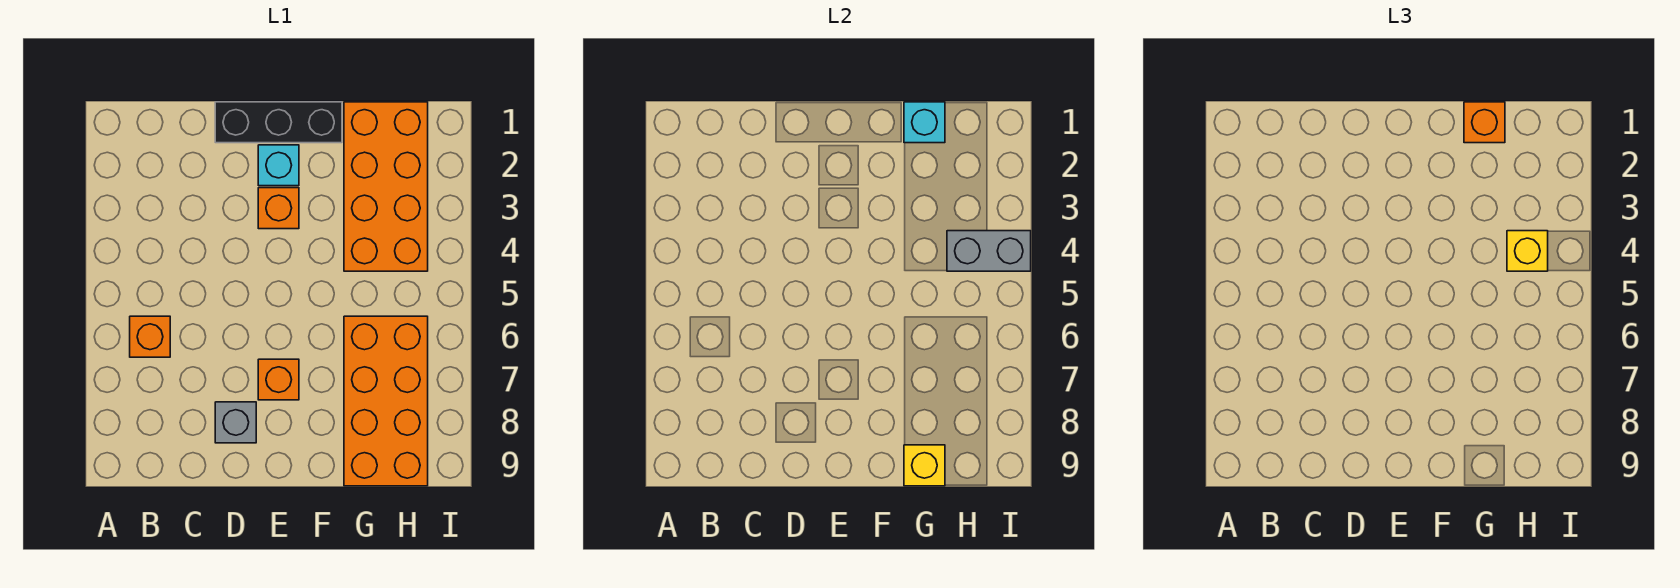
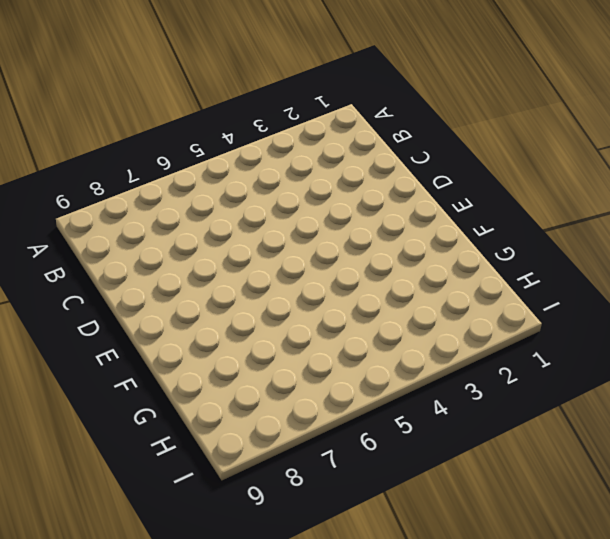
none -> orange brick B6 level 1
none -> black brick D1:F1 level 1
none -> grey brick D8 level 1

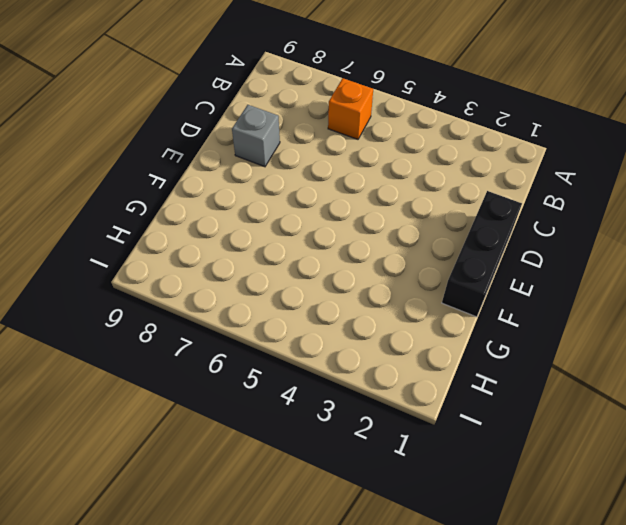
none -> cyan brick E2 level 1
none -> orange brick E3 level 1
none -> orange brick E7 level 1

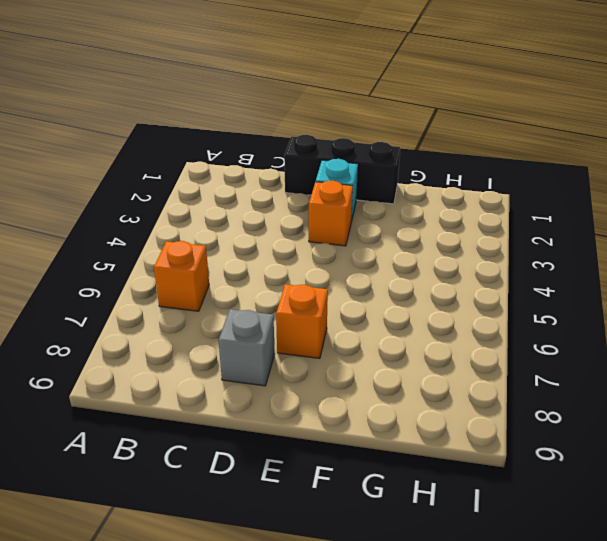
none -> orange brick G1:H4 level 1
none -> orange brick G6:H9 level 1
none -> cyan brick G1 level 2

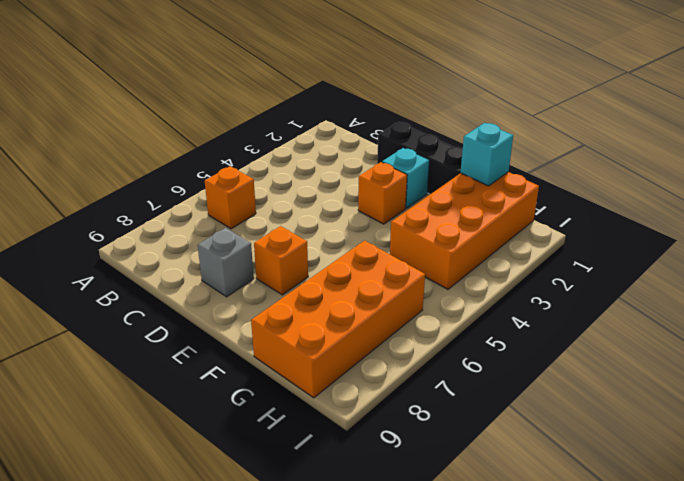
none -> yellow brick G9 level 2
none -> grey brick H4:I4 level 2
none -> orange brick G1 level 3

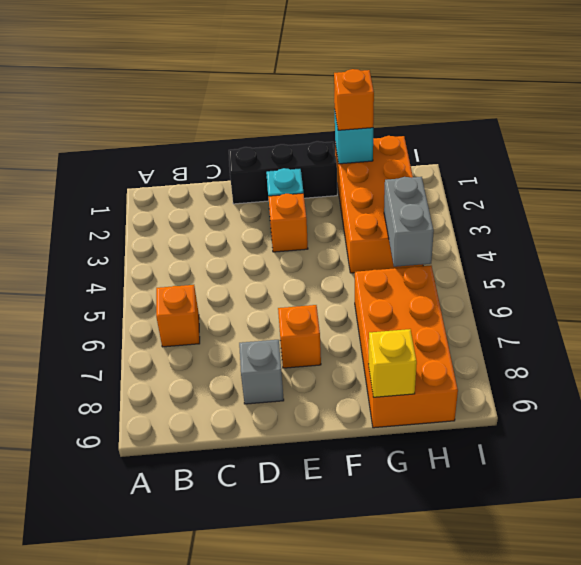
grey brick H4:H5 level 2 -> grey brick H4:I4 level 2
none -> yellow brick H4 level 3

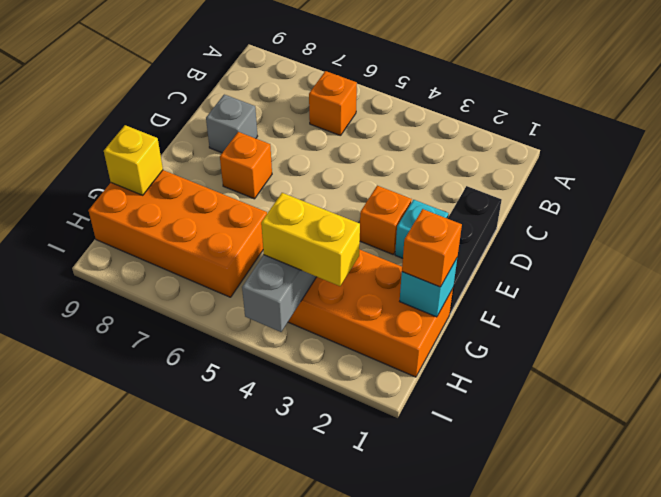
yellow brick H3:H4 level 3 -> yellow brick H4 level 3

